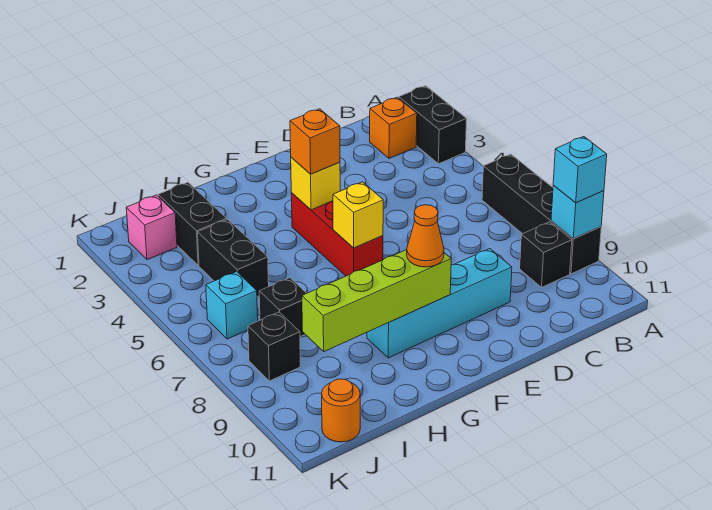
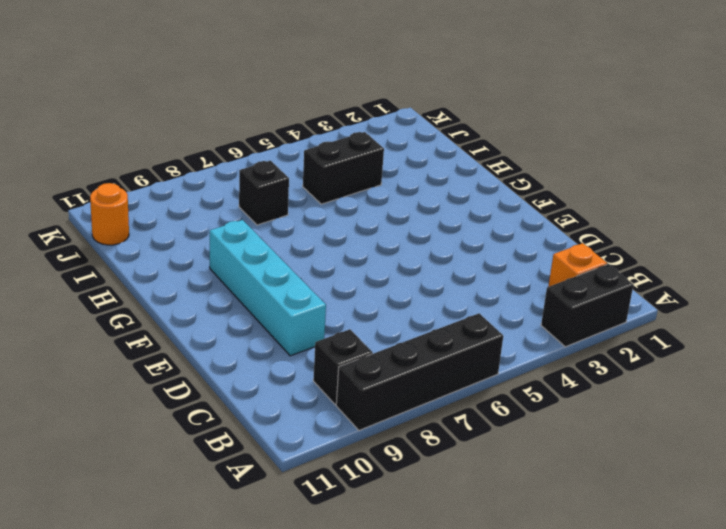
none -> red brick F4:F6 level 1
none -> black brick I2:I3 level 1
none -> pink brick J2 level 1

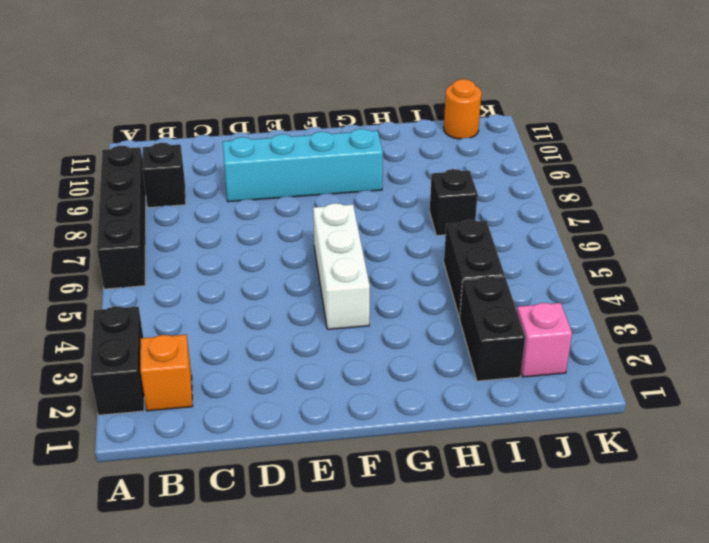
white brick F4:F6 level 1 -> red brick F4:F6 level 1
none -> cyan brick J6 level 1
none -> black brick J8 level 1
none -> cyan brick A9 level 2

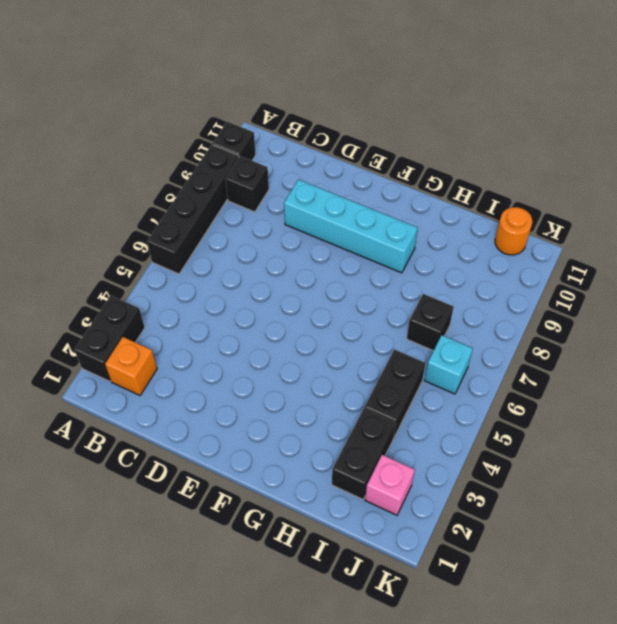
black brick A10 level 1 -> black brick J8 level 1
none -> red brick F4:F6 level 1
none -> cyan brick A9 level 2
none -> yellow brick F4 level 2

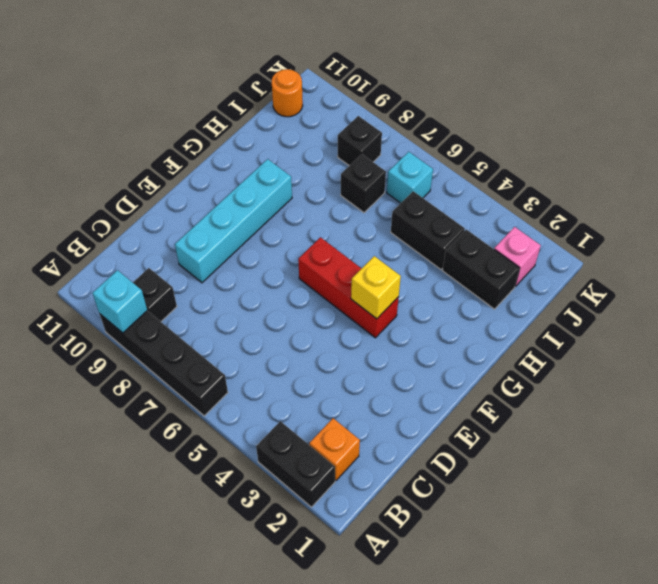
none -> yellow brick F6 level 2
none -> lime brick F9:I9 level 2
none -> cyan brick A9 level 3

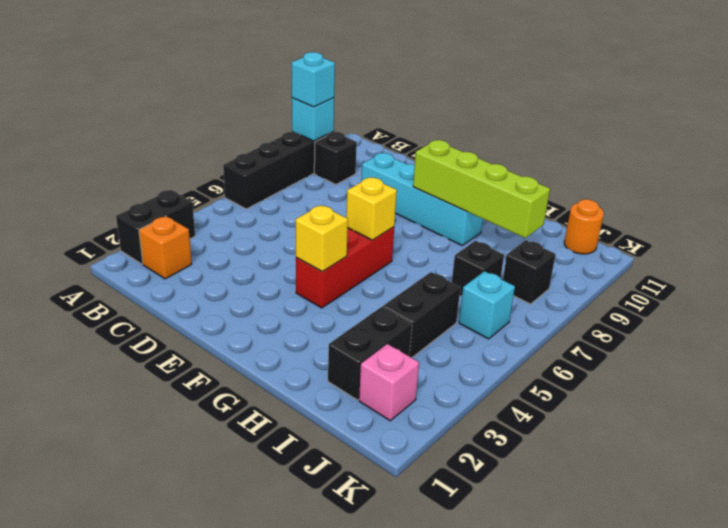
none -> orange brick F4 level 3
none -> orange cone F9 level 3

